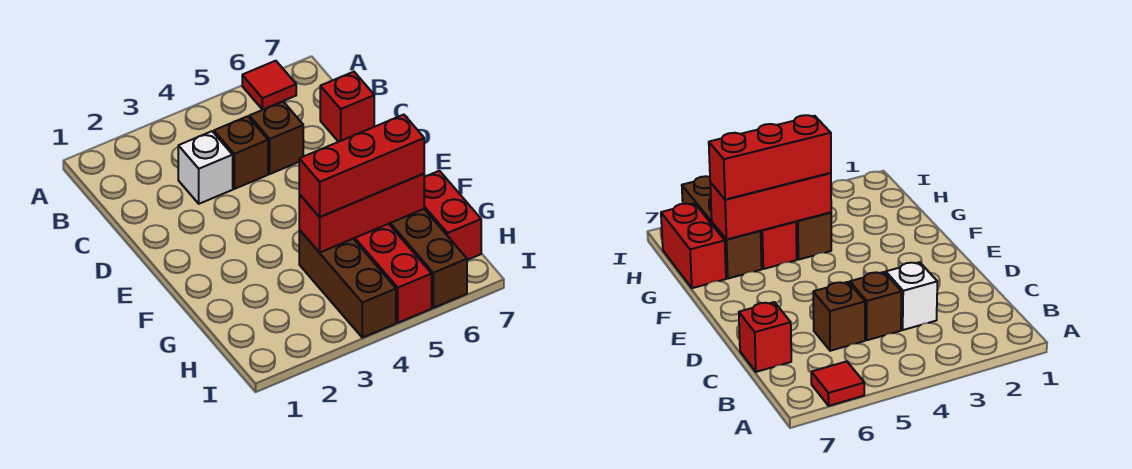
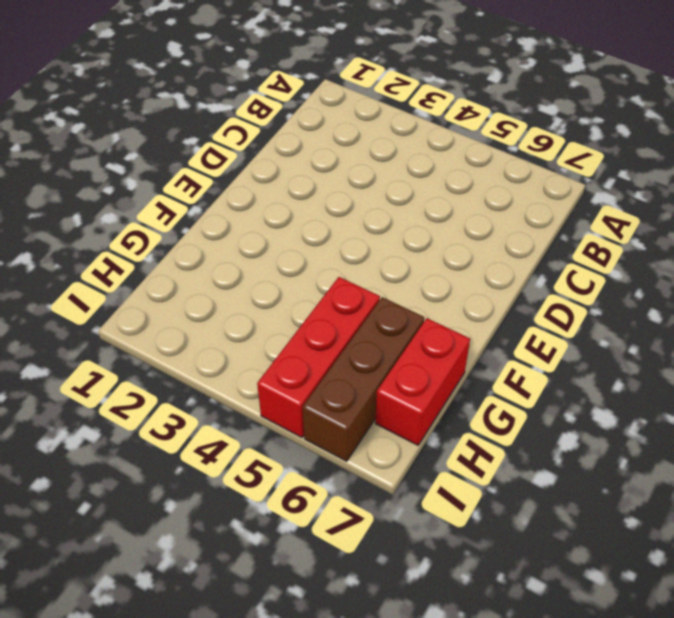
none -> red tile A6 level 1
none -> white brick C3 level 1

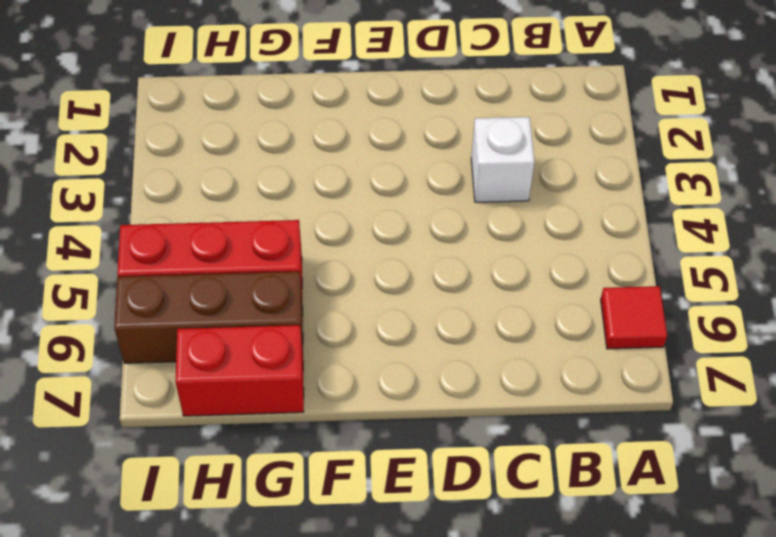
none -> brown brick C4 level 1
none -> brown brick C5 level 1

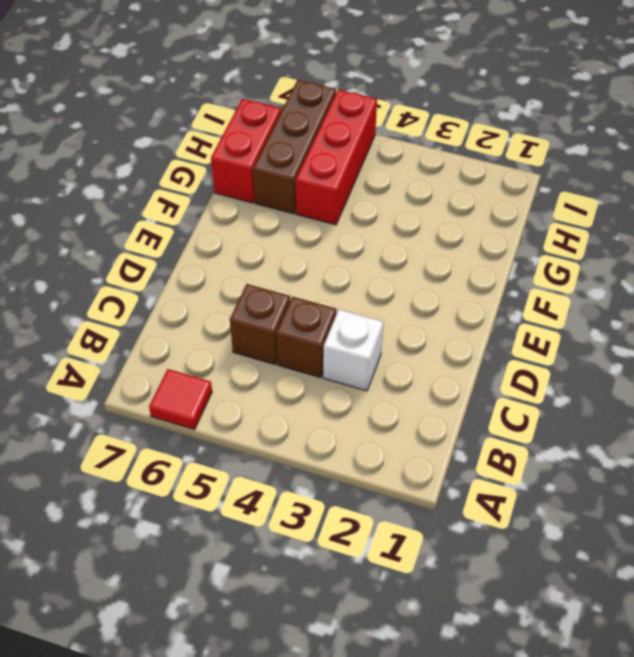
none -> red brick C7 level 1
none -> brown brick G4:I4 level 1

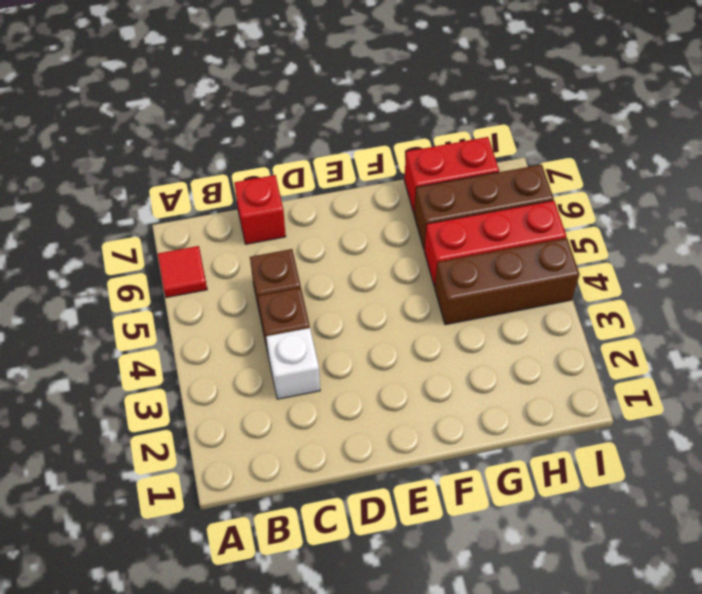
none -> red brick G4:G6 level 2
none -> red brick G4:G6 level 3

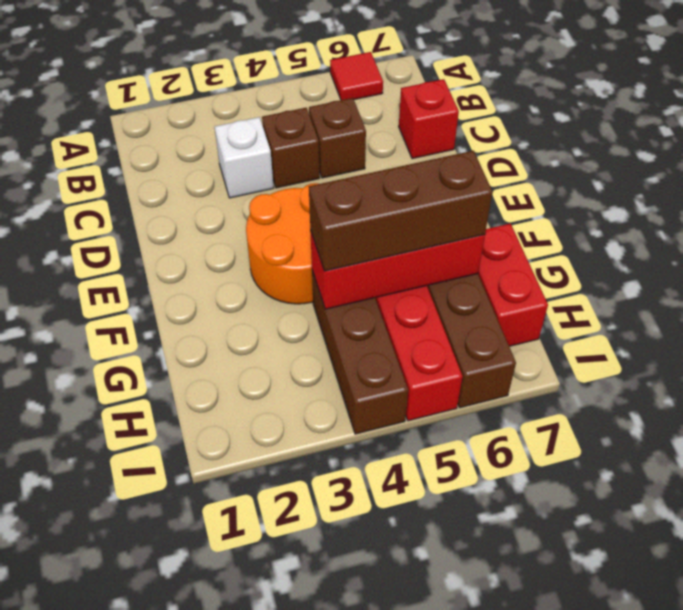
orange round brick E3:F4 level 1 -> none
brown brick G4:G6 level 3 -> red brick G4:G6 level 3

